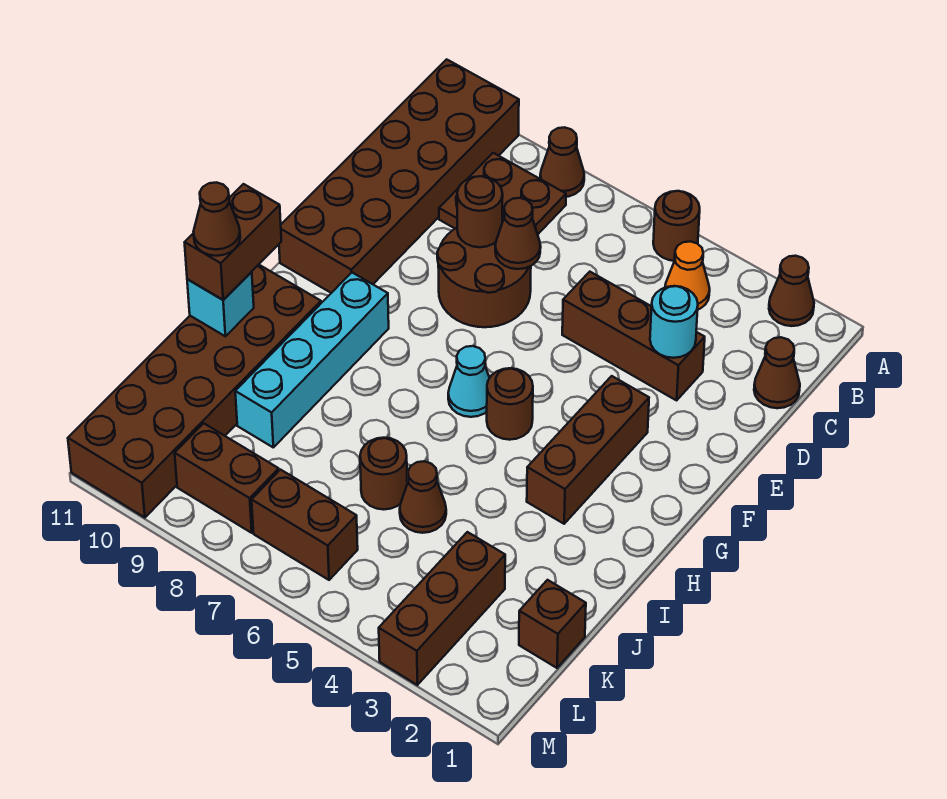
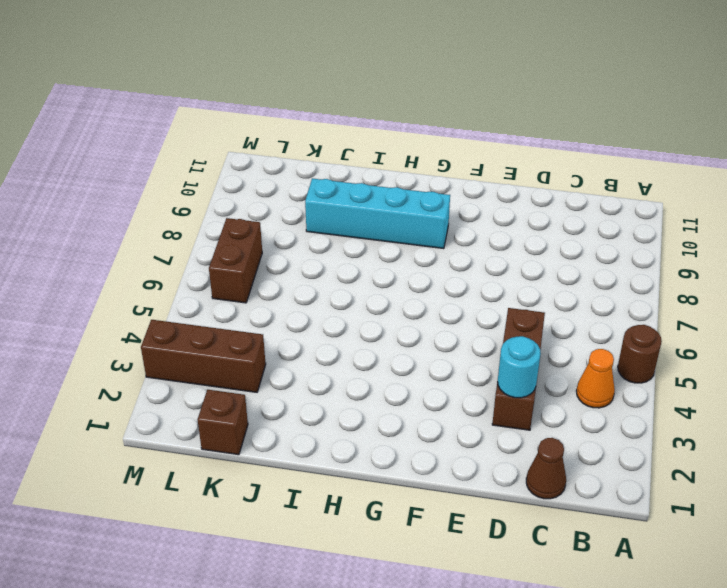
none -> brown cone A2 level 1
none -> brown cone A8 level 1
none -> brown brick A10:F11 level 1

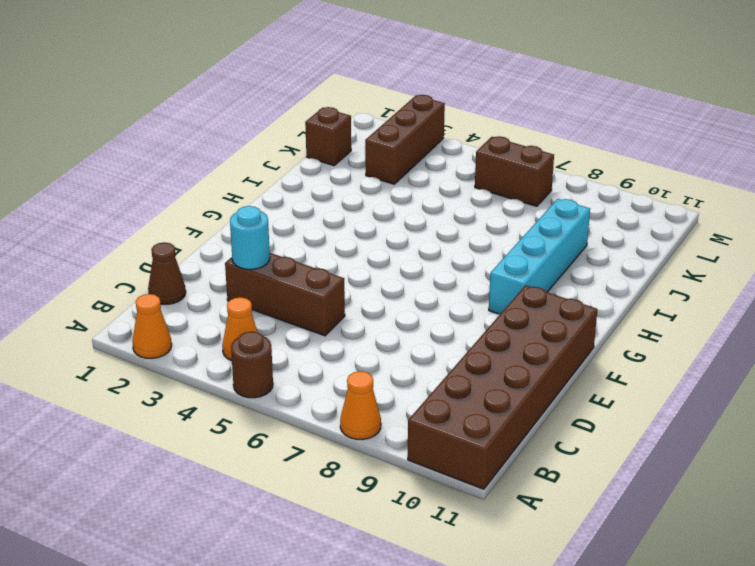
orange cone A2 level 1 -> brown cone A2 level 1
orange cone A8 level 1 -> brown cone A8 level 1
none -> brown plate B8:C9 level 1
none -> brown round brick D7:E8 level 1
none -> brown brick F3:H3 level 1

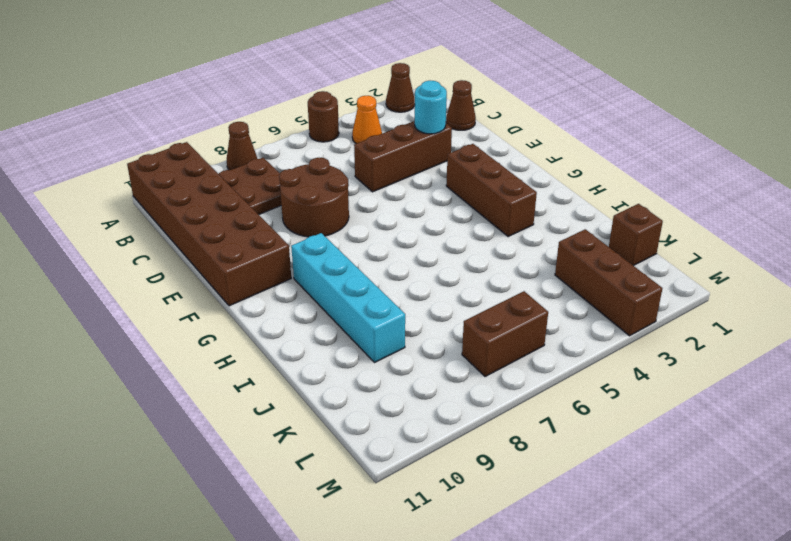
none -> brown round brick G5 level 1
none -> cyan cone G6 level 1
none -> brown brick H10:M11 level 1

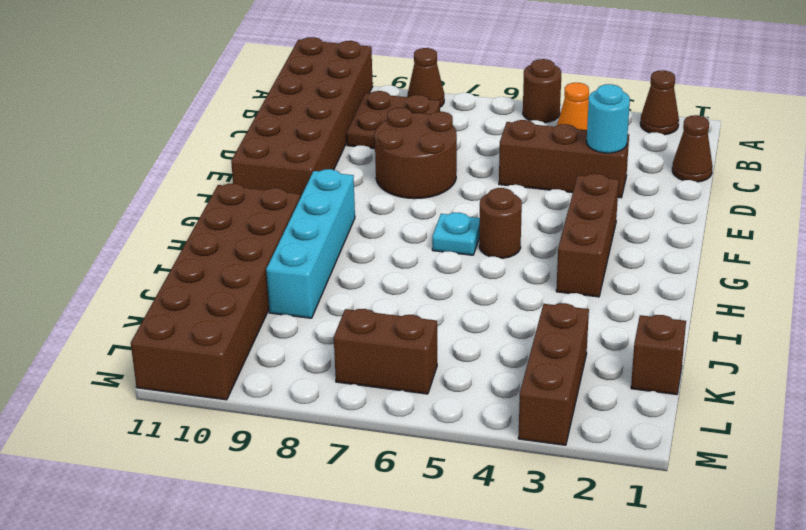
cyan plate G6 level 1 -> cyan cone G6 level 1
none -> brown cone J5 level 1
none -> brown round brick J6 level 1
none -> brown brick L8:L9 level 1

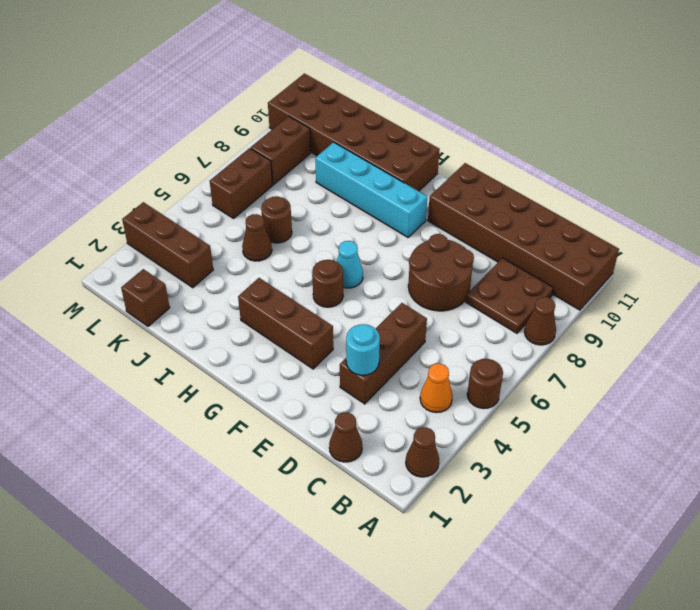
none -> brown cone D7 level 2
none -> brown round brick D8 level 2
none -> cyan brick I11 level 2

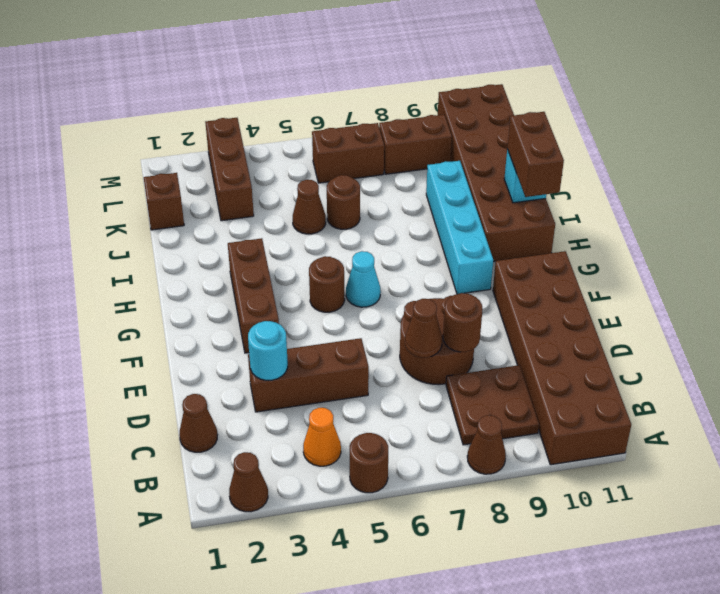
none -> brown cone I11 level 4

